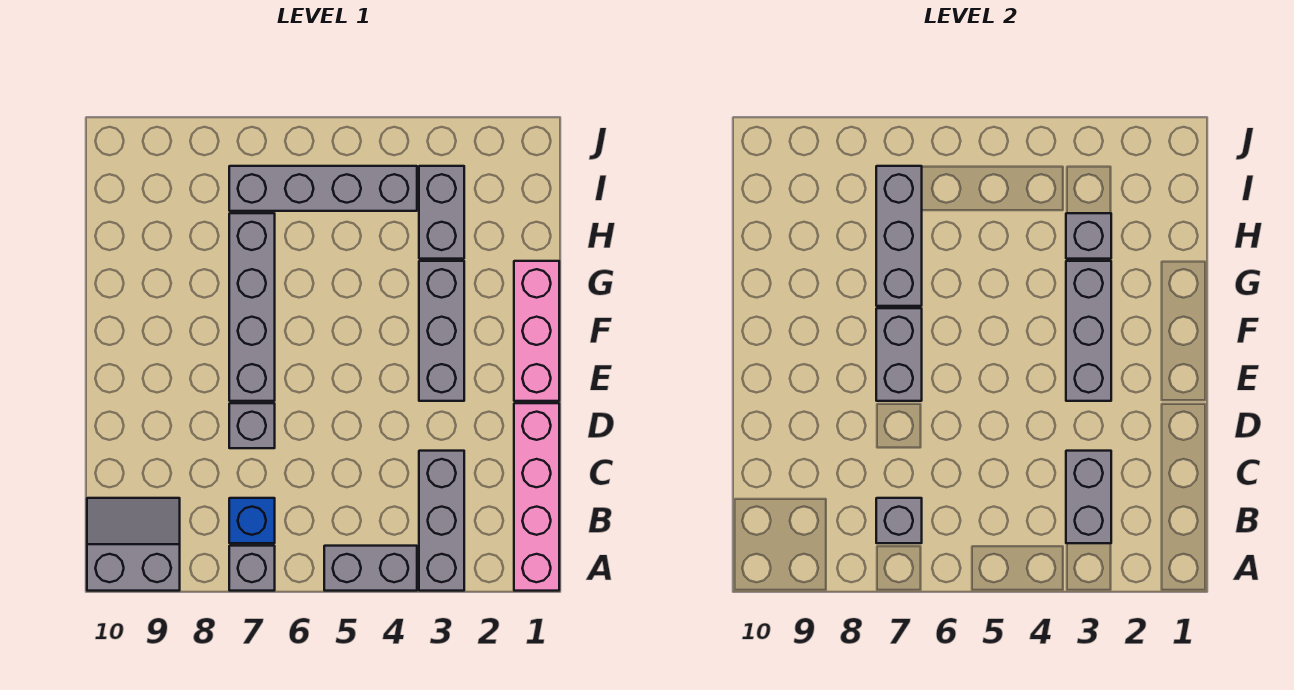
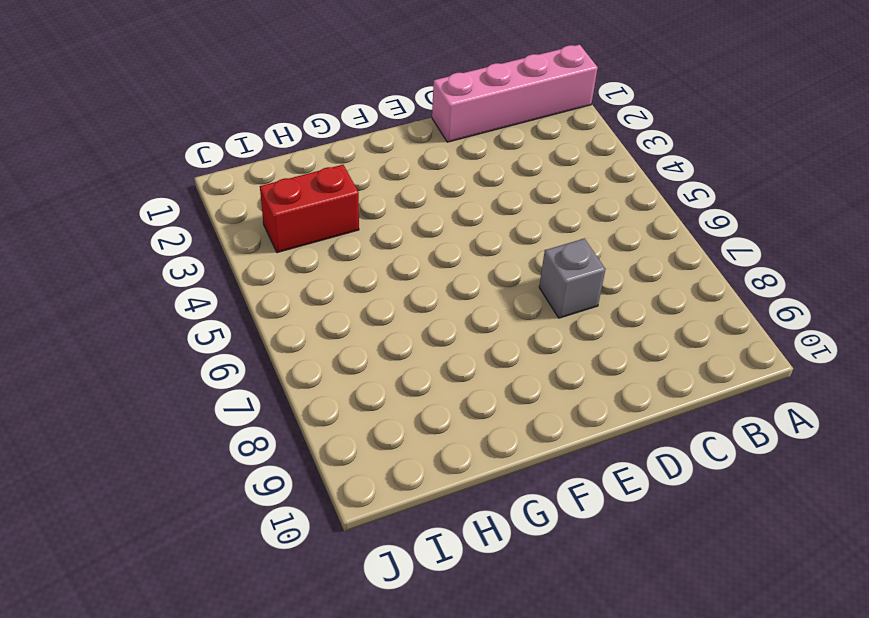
red brick H3:I3 level 1 -> grey brick H3:I3 level 1
none -> grey brick A3:C3 level 1
none -> grey brick A4:A5 level 1
none -> grey brick A7 level 1

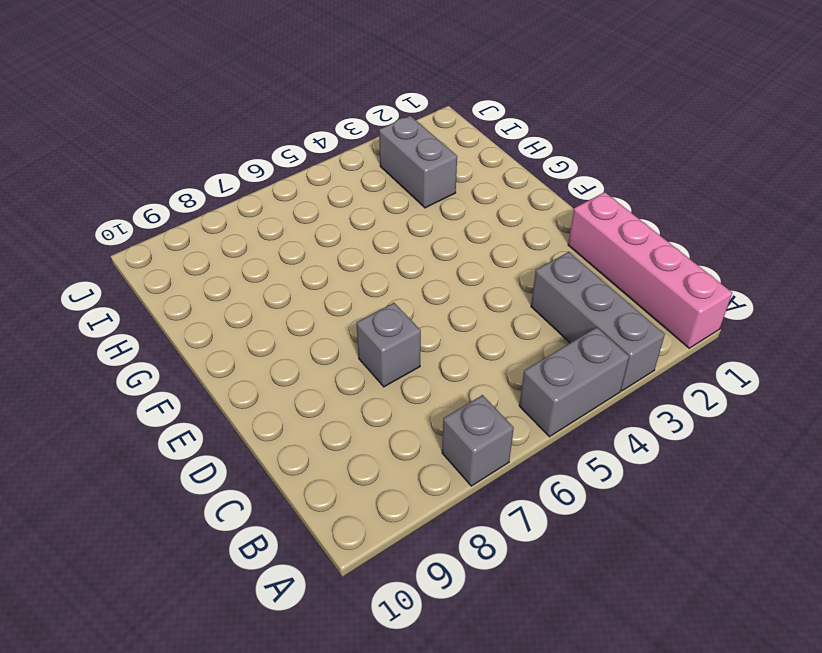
none -> grey slope A9:B10 level 1 top A
none -> blue brick B7 level 1
none -> pink brick E1:G1 level 1

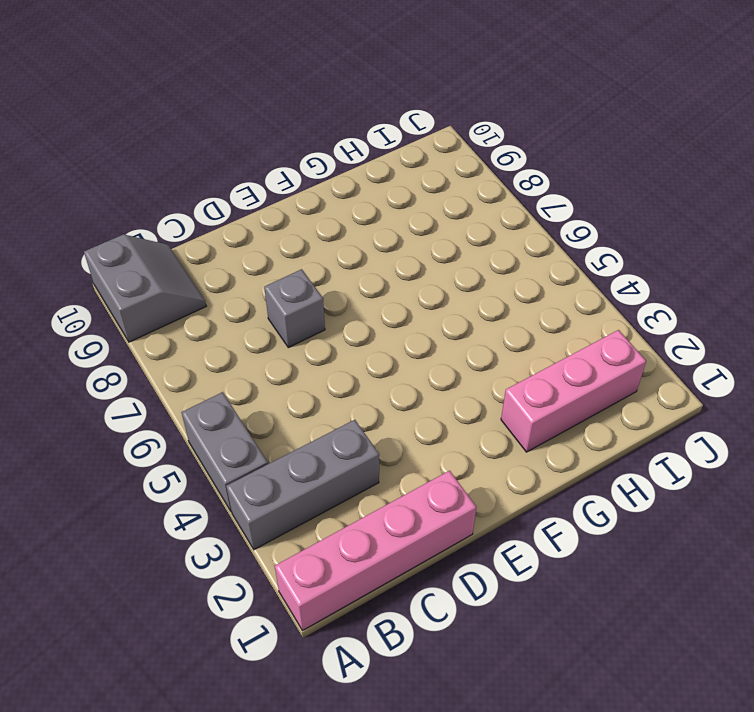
pink brick G2:I2 level 1 -> pink brick E1:G1 level 1
none -> grey brick A7 level 1
none -> blue brick B7 level 1
none -> grey brick E3:G3 level 1

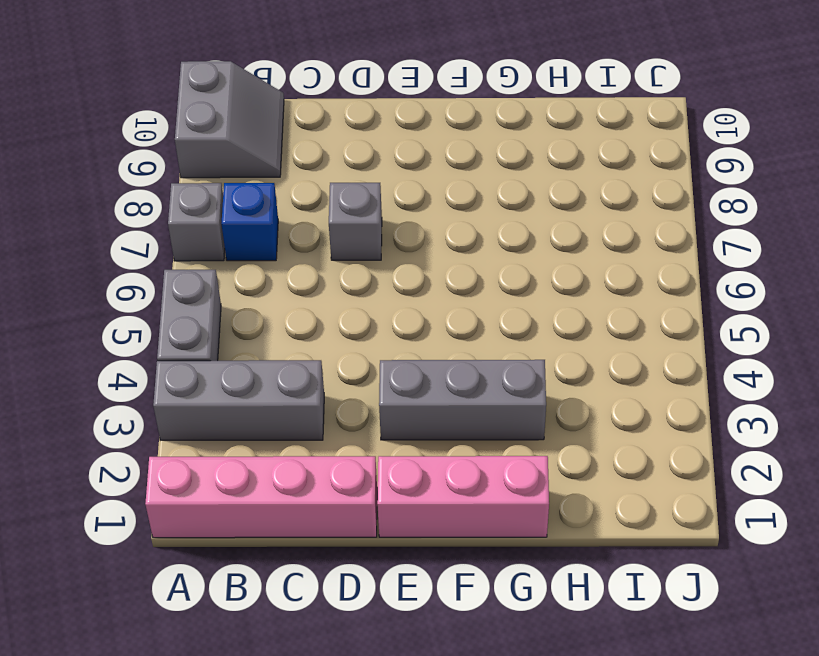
none -> grey brick E7:H7 level 1
none -> grey brick H3:I3 level 1
none -> grey brick I4:I7 level 1

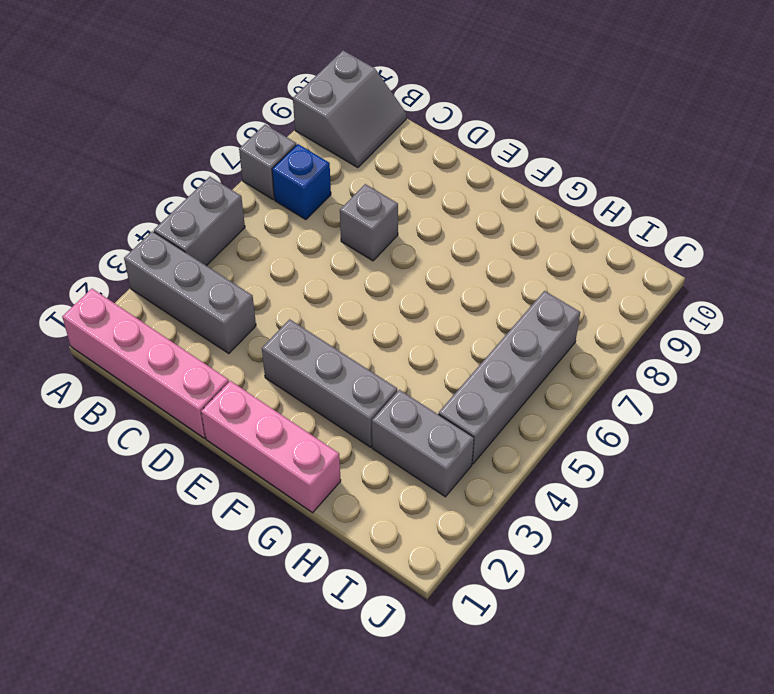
none -> grey brick E7:H7 level 1
none -> grey brick B3:C3 level 2
none -> grey brick B7 level 2

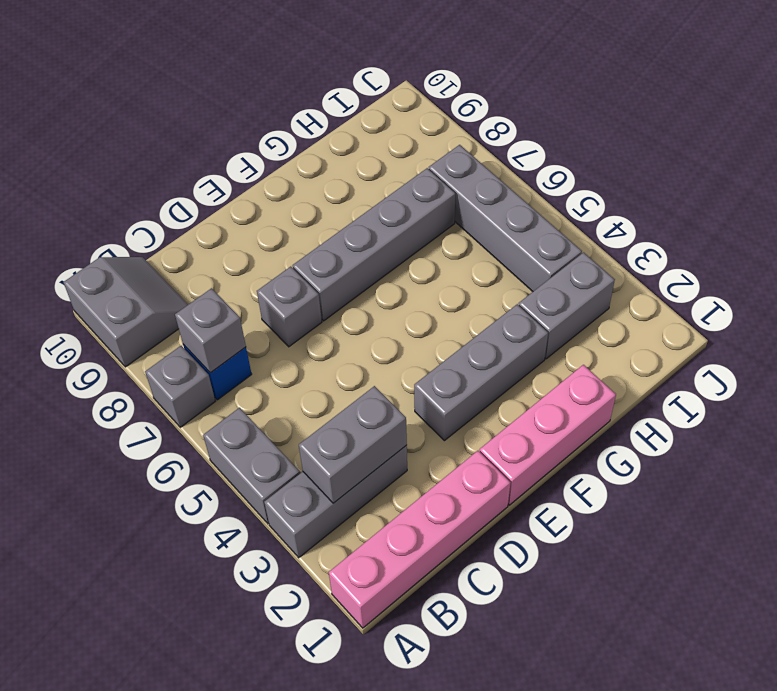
none -> grey brick E3:G3 level 2
none -> grey brick E7:F7 level 2
none -> grey brick G7:I7 level 2

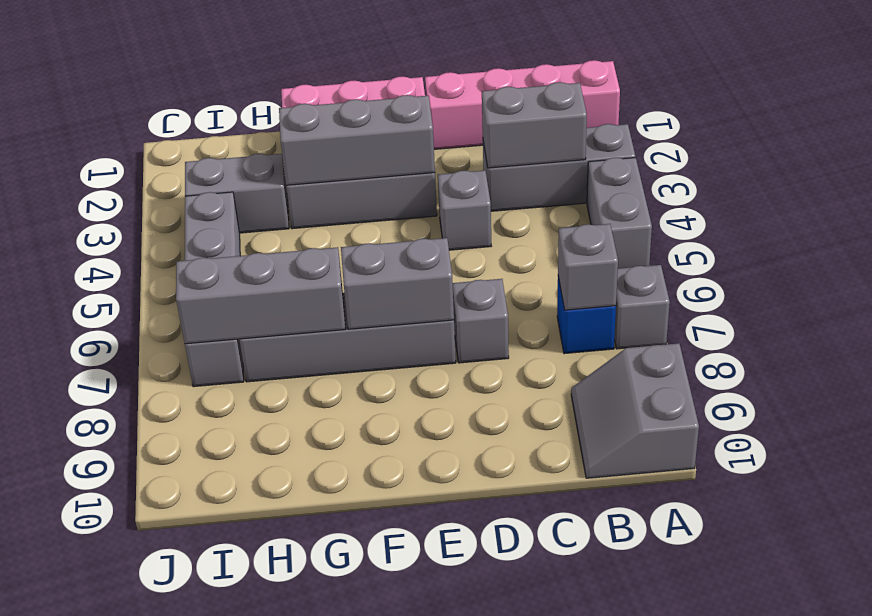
grey brick D4 level 1 -> grey brick H3 level 2

